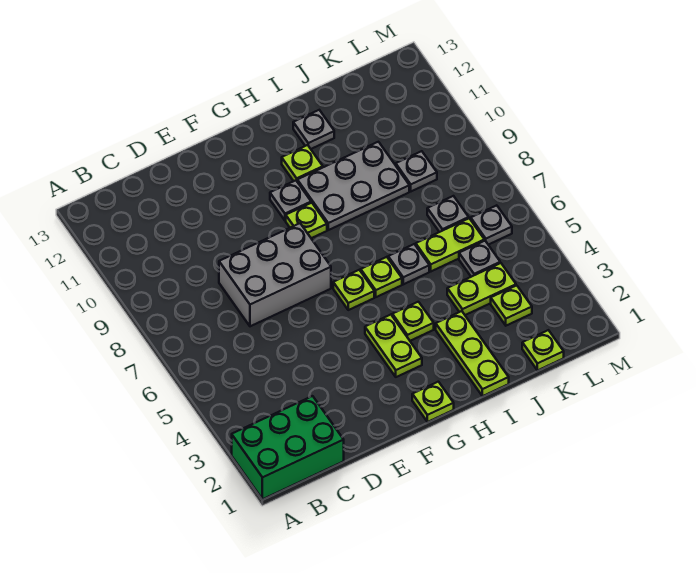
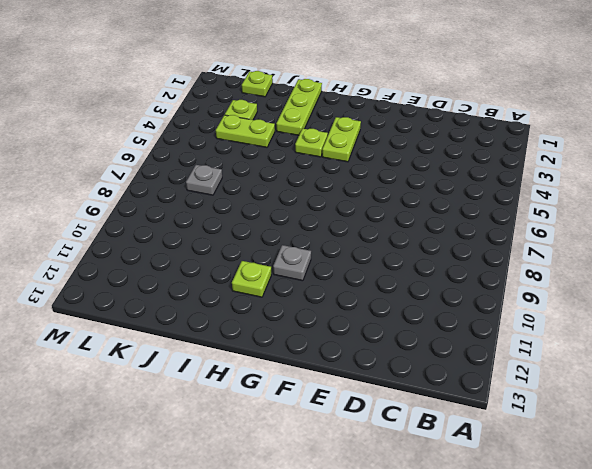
none -> green brick A1:C2 level 1
none -> grey brick D7:F8 level 1
none -> lime plate G1 level 1

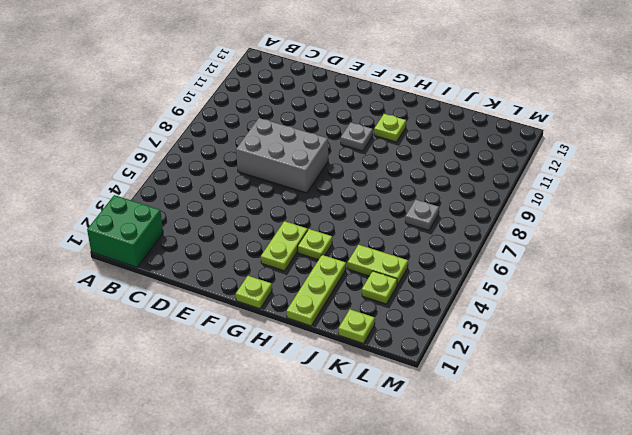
green brick A1:B2 level 1 -> green brick A1:C2 level 1
none -> lime plate G6 level 1
none -> lime plate G9 level 1
none -> lime plate H6 level 1

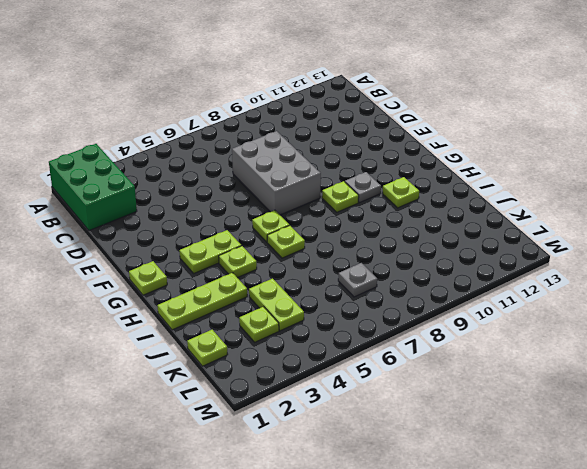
none -> grey plate H9:J10 level 1
none -> grey plate I6 level 1
none -> grey plate I12 level 1

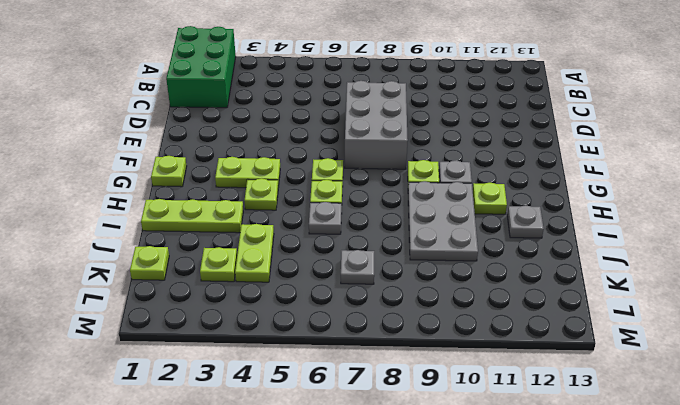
none -> lime plate J6:K6 level 1
none -> grey plate K5 level 1
none -> grey plate K9 level 1

